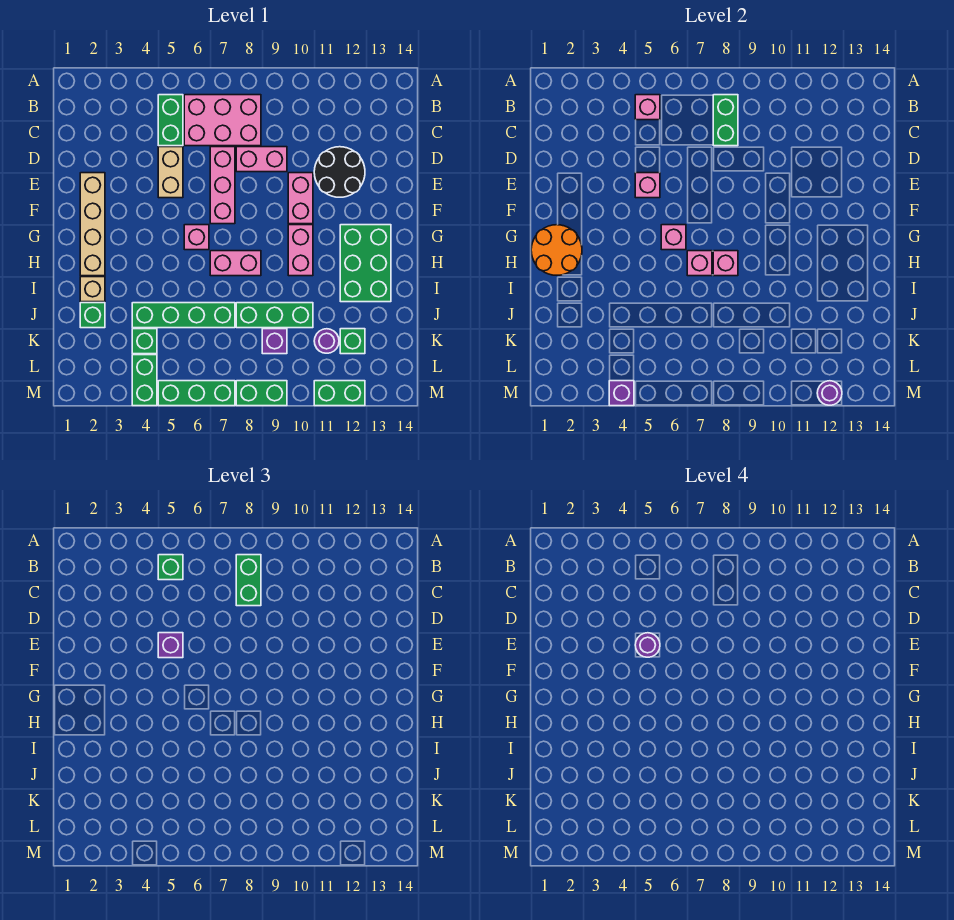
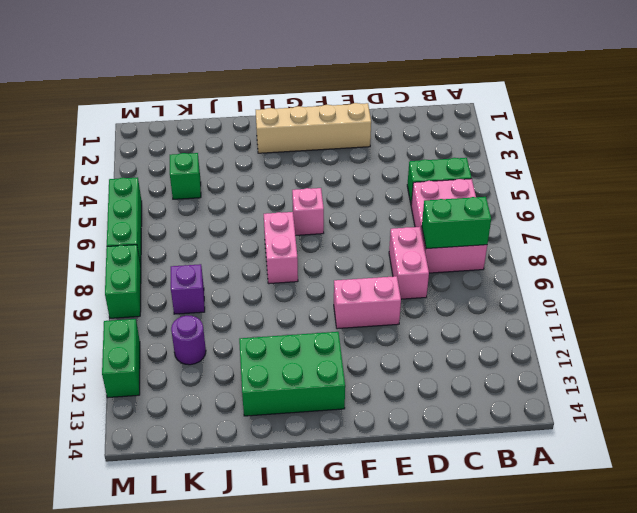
none -> tan brick D5:E5 level 1
none -> pink brick D7:F7 level 1
none -> black round brick D11:E12 level 1
none -> pink brick G10:H10 level 1

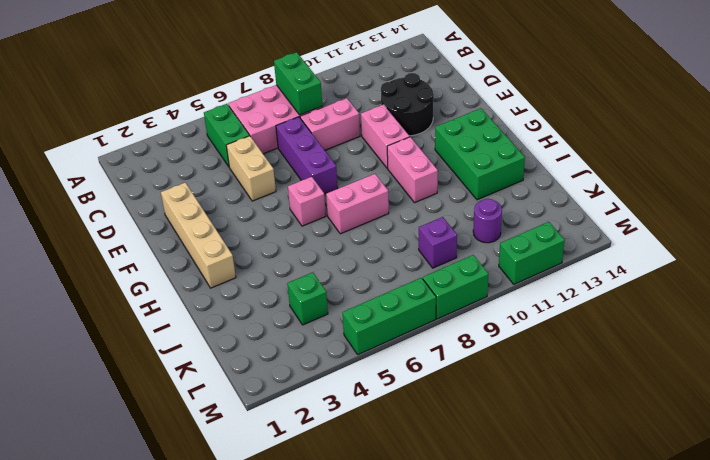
purple brick D7:F7 level 1 -> pink brick D7:F7 level 1
none -> tan brick I2 level 1
none -> green brick J2 level 1
none -> green brick J4:J7 level 1
none -> green brick J8:J10 level 1

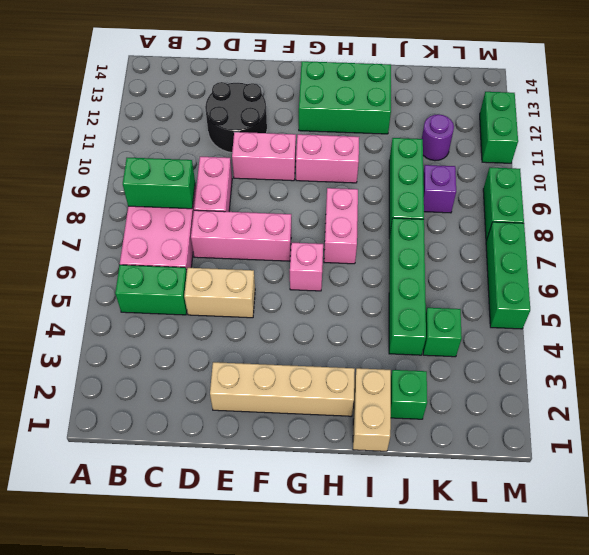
tan brick I1:I2 level 1 -> tan brick I2 level 1
none -> green brick K12 level 1
none -> green brick L4:M4 level 1
none -> pink brick B5 level 2
none -> pink brick E5 level 2

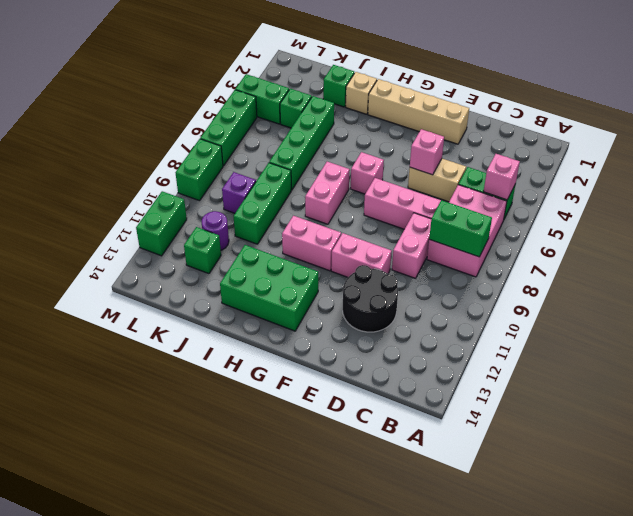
none -> orange round brick G1:H2 level 2
none -> pink brick G6 level 2
none -> pink brick H7 level 2
none -> pink brick H8 level 2

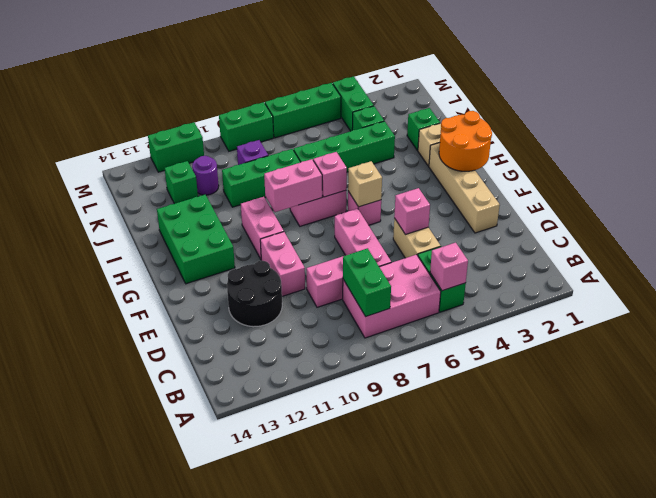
tan brick G6 level 2 -> pink brick G6 level 2
pink brick H8:H9 level 2 -> pink brick H8 level 2
none -> purple brick M4 level 2
none -> purple round brick M12 level 2
none -> green brick B5 level 3
none -> green brick B8:C8 level 3

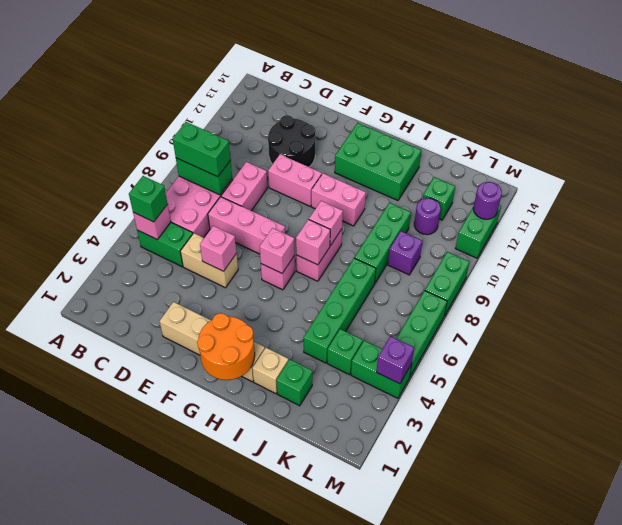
none -> purple brick E5 level 3
none -> purple round brick E5 level 4

